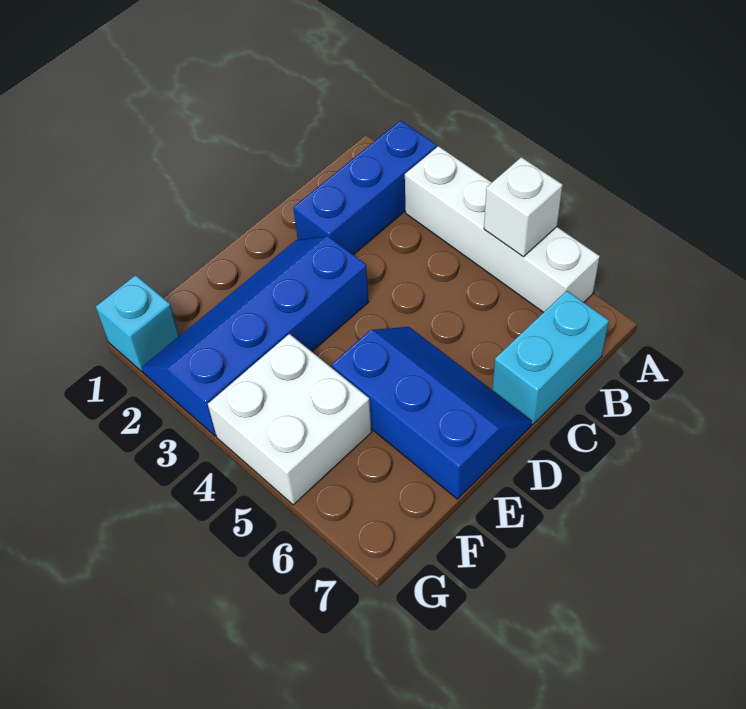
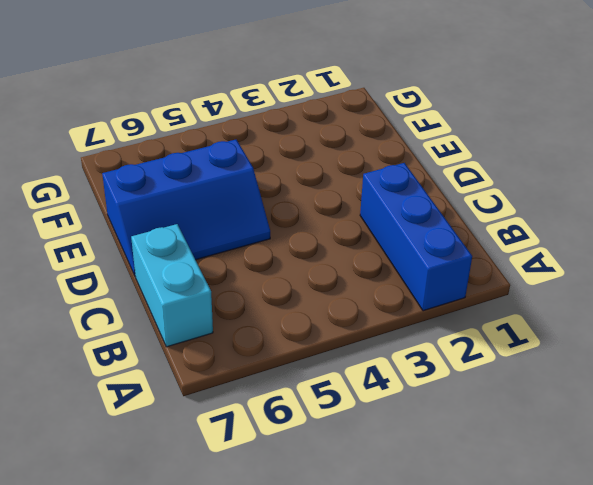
none -> white brick A3:A6 level 1
none -> blue slope D2:G3 level 1 top 3

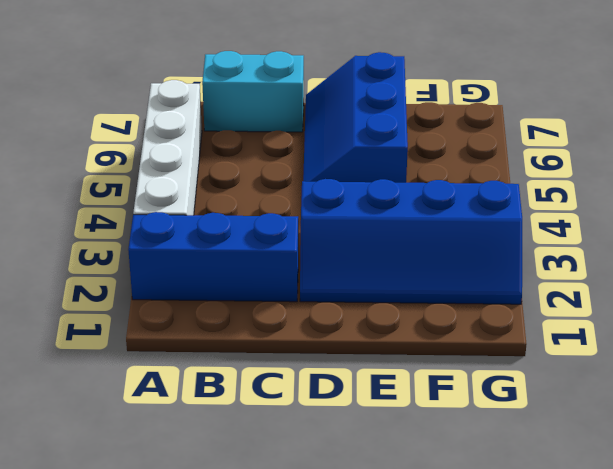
none -> white brick F4:G5 level 1
none -> cyan brick G1 level 1

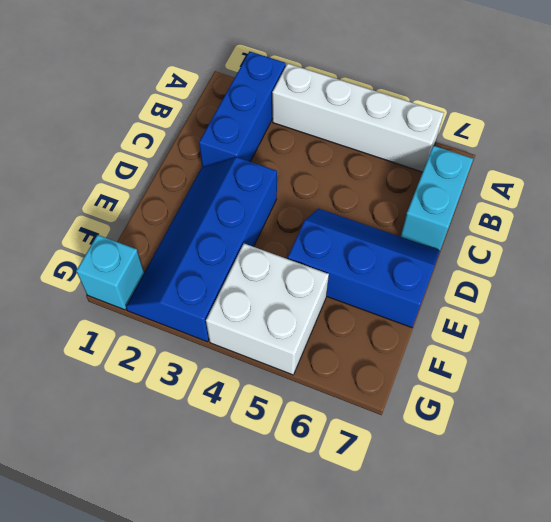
none -> white brick A5 level 2

